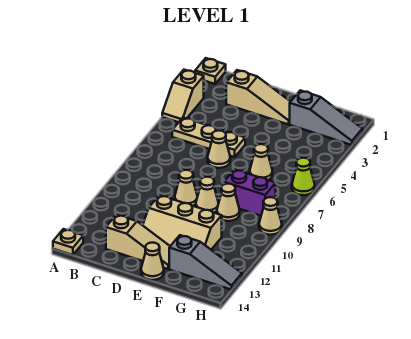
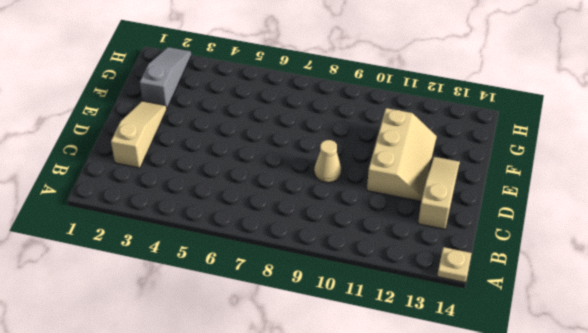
none -> tan plate A1 level 1
none -> tan slope A3:A4 level 1 top 3
none -> tan plate B5:D5 level 1

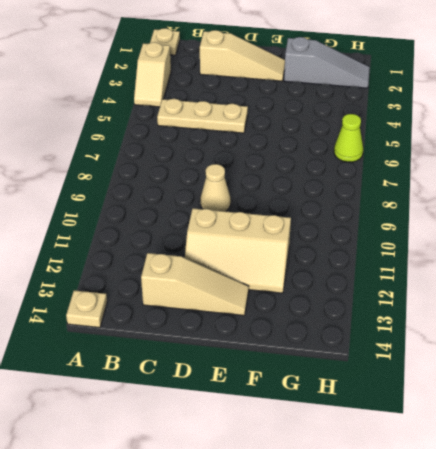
none -> tan cone D6 level 1
none -> tan cone E9 level 1
none -> tan cone E14 level 1

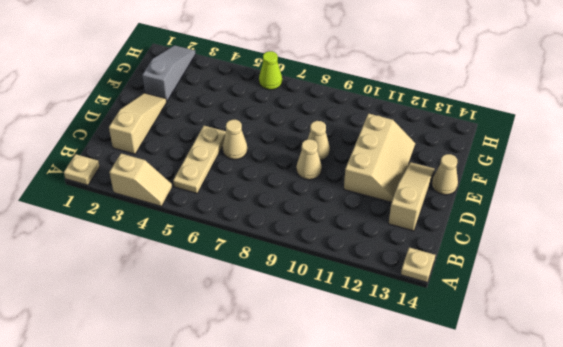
none -> tan cone F6 level 1
none -> purple brick F8:G8 level 1
none -> tan cone F9 level 1

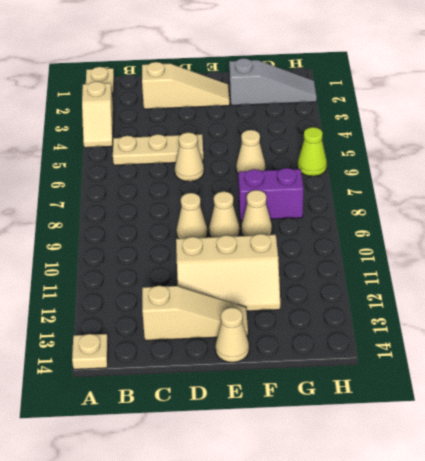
none -> grey slope F13:H13 level 1 top F
none -> tan cone H9 level 1

